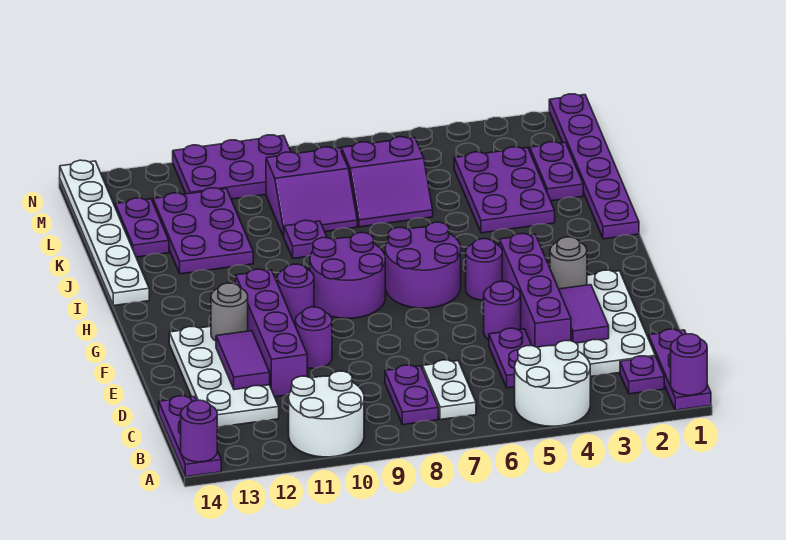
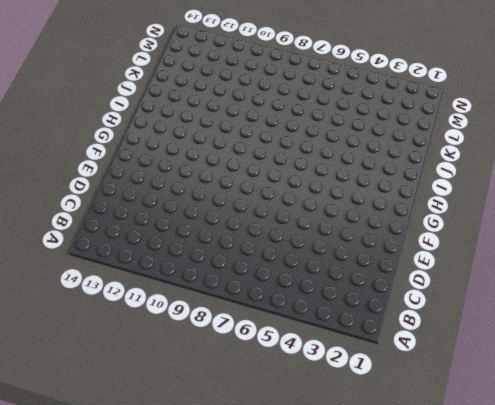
none -> purple plate A1:C1 level 1
none -> white round brick A4:B5 level 1
none -> white round brick A10:B11 level 1
none -> purple plate A14:C14 level 1

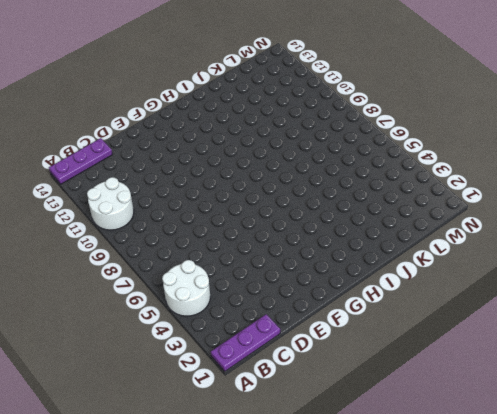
none -> purple plate B2 level 1
none -> white plate B7:C7 level 1
none -> purple plate B8:C8 level 1
none -> white plate C2:F3 level 1

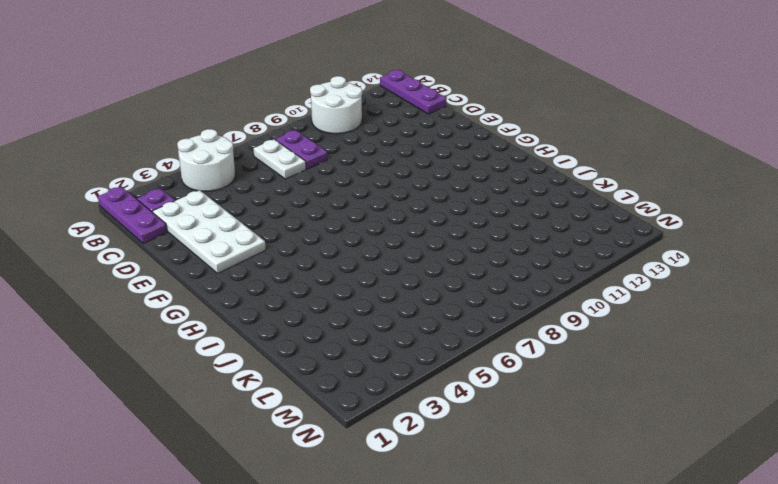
none -> purple plate C5:D5 level 1
none -> white plate C12:F13 level 1
none -> purple brick D4:G4 level 1
none -> purple brick D11:G11 level 1

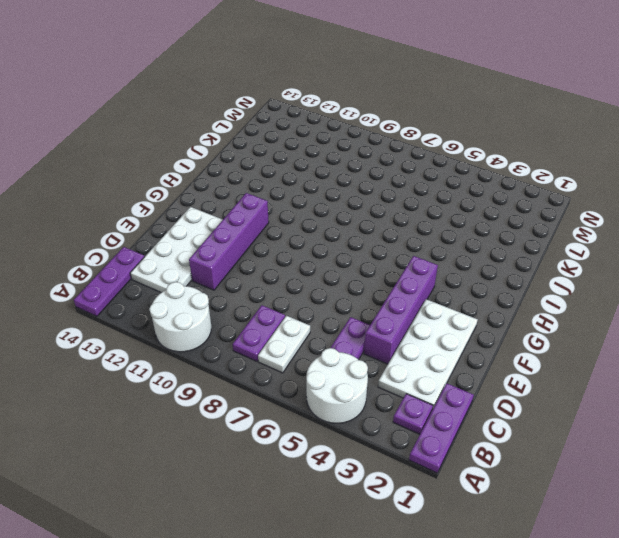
none -> purple round brick E5 level 1
none -> purple round brick E10 level 1
none -> purple round brick G5 level 1
none -> purple round brick G6:H7 level 1

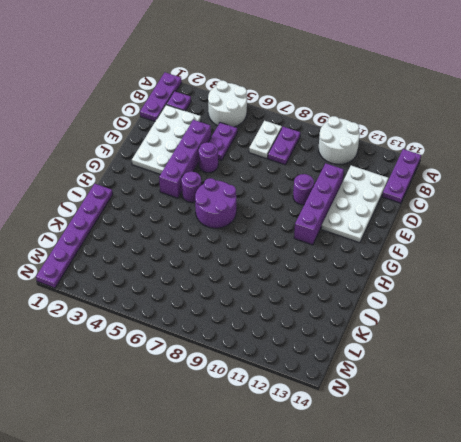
none -> purple round brick G8:H9 level 1
none -> purple round brick G10 level 1
none -> white plate I14:N14 level 1
none -> purple plate J3:L4 level 1

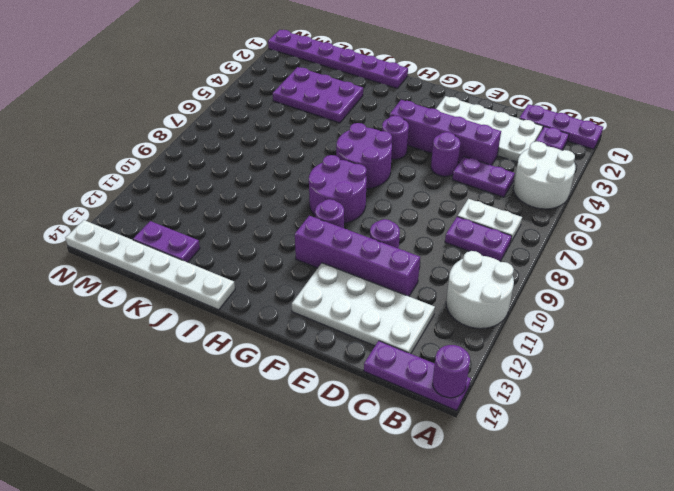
none -> purple plate J9 level 1
none -> purple plate J11:L12 level 1
none -> purple plate K2:L2 level 1
none -> purple slope K6:L7 level 1 top L

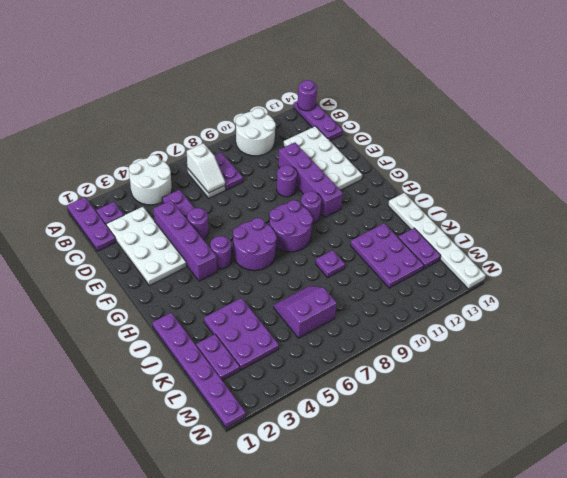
white slope B7:C7 level 2 top B -> none
none -> purple slope K8:L9 level 1 top L
none -> purple plate M9:N11 level 1
none -> purple round brick A1 level 2
none -> purple tile D3:E3 level 2

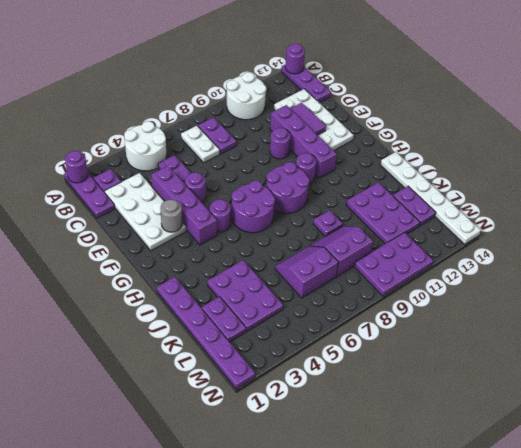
none -> purple tile D3:E3 level 2
none -> grey round brick F12 level 2

